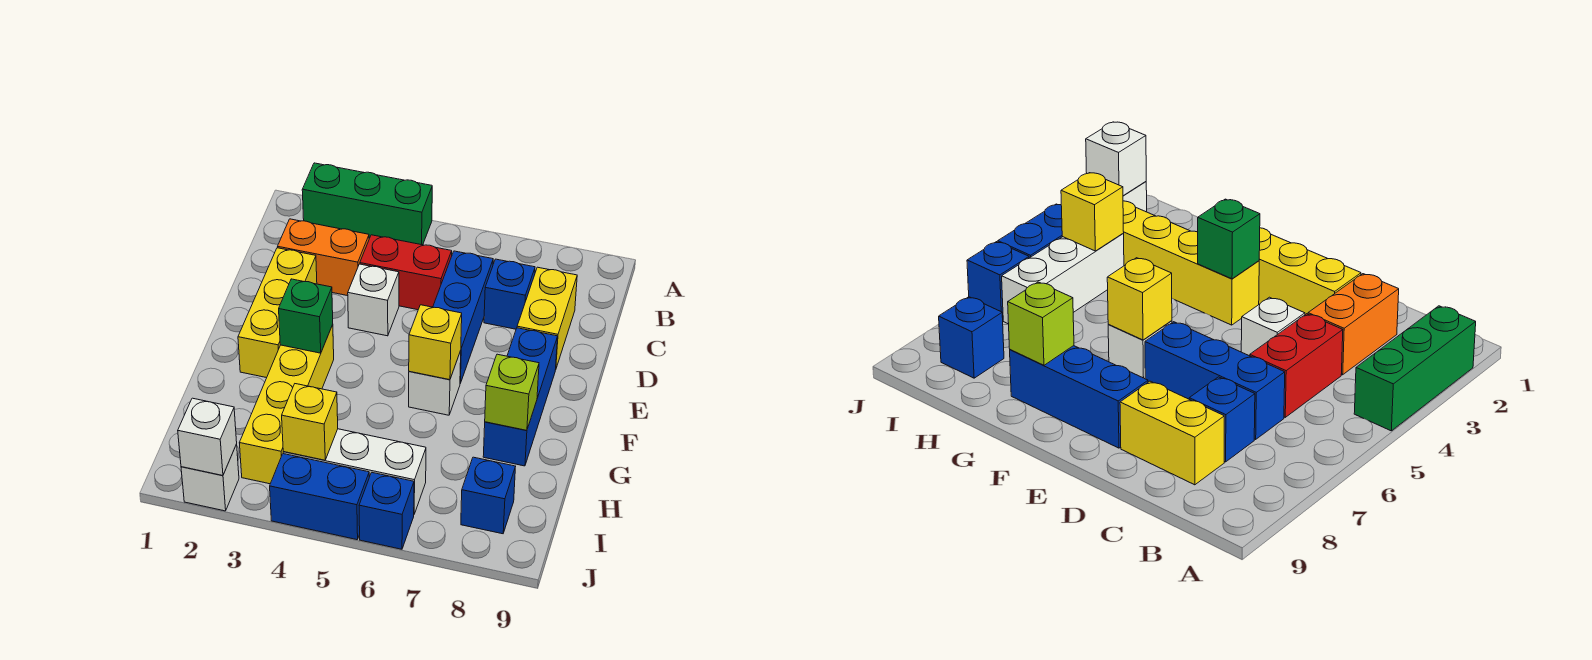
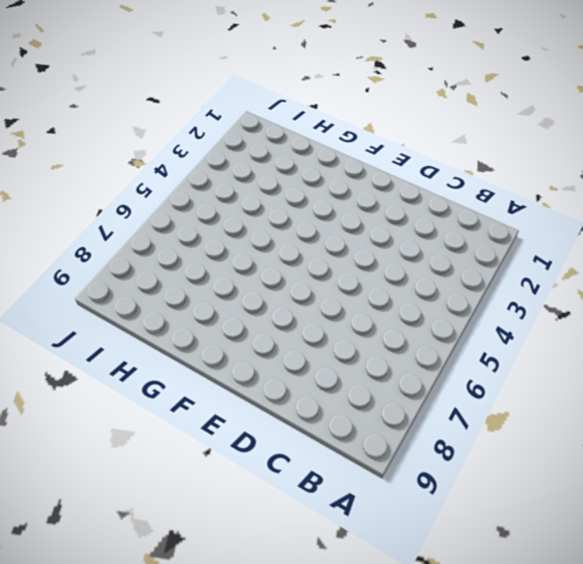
none -> green brick A2:A4 level 1
none -> orange brick C2:C3 level 1
none -> red brick C4:C5 level 1

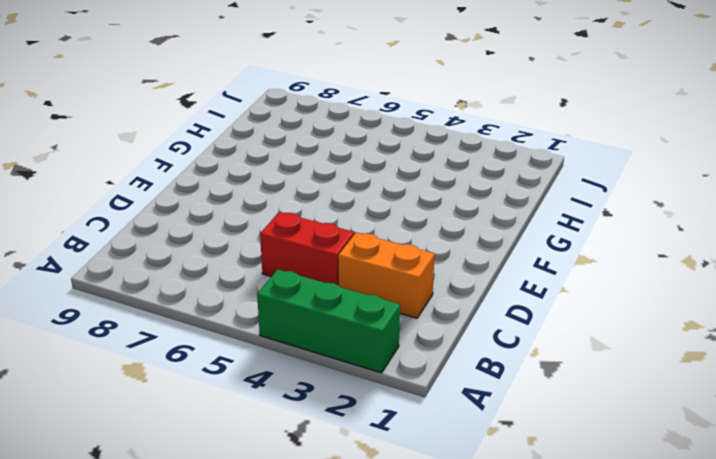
none -> blue brick C6:E6 level 1
none -> blue brick C7 level 1
none -> yellow brick C8:D8 level 1

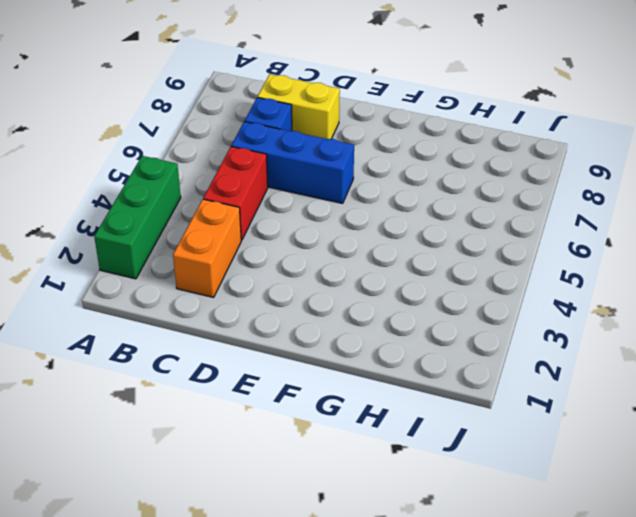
none -> yellow brick D2:F2 level 1
none -> white brick D4 level 1
none -> blue brick E8:G8 level 1

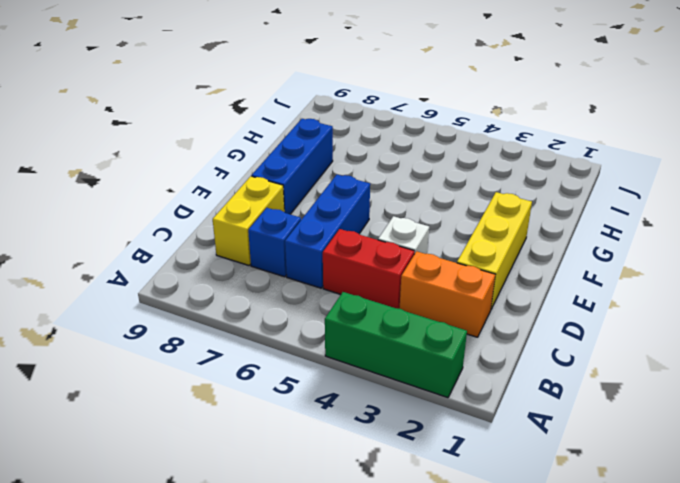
none -> yellow brick F3:I3 level 1
none -> white brick F6 level 1
none -> white brick I4:I6 level 1

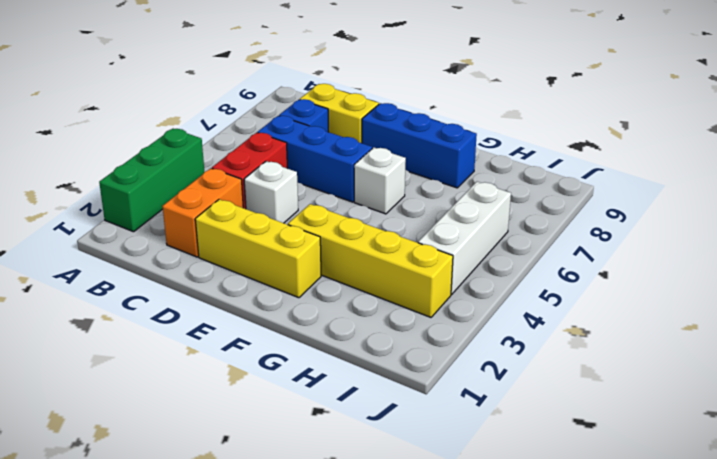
none -> blue brick I8 level 1
none -> white brick J2 level 1
none -> blue brick J4:J5 level 1

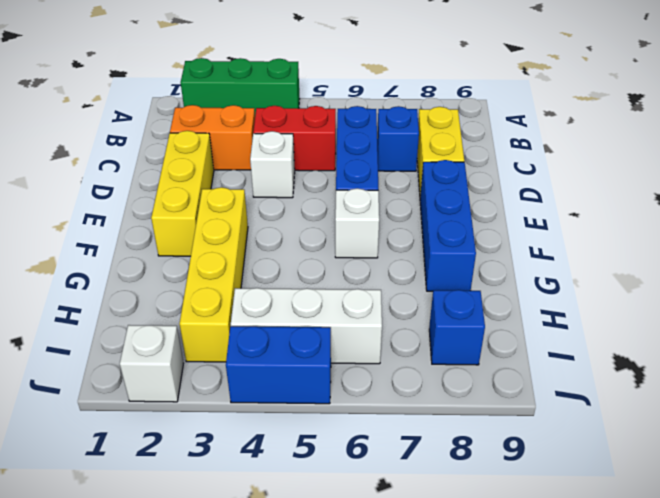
none -> blue brick J6 level 1
none -> green brick F3 level 2
none -> yellow brick F6 level 2

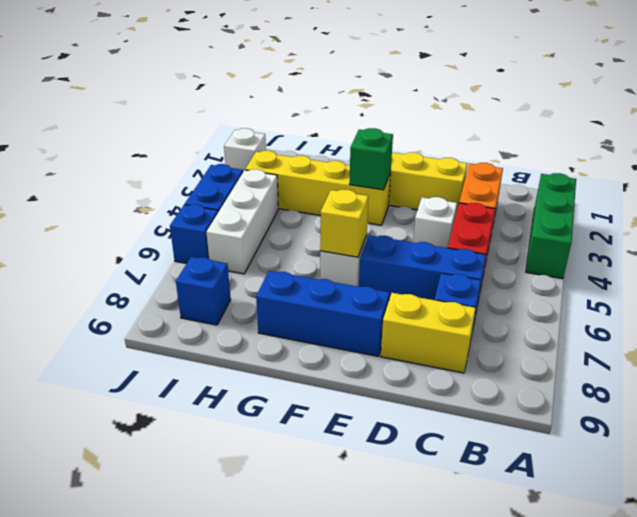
none -> lime brick G8 level 2
none -> yellow brick I4 level 2
none -> white brick J2 level 2

